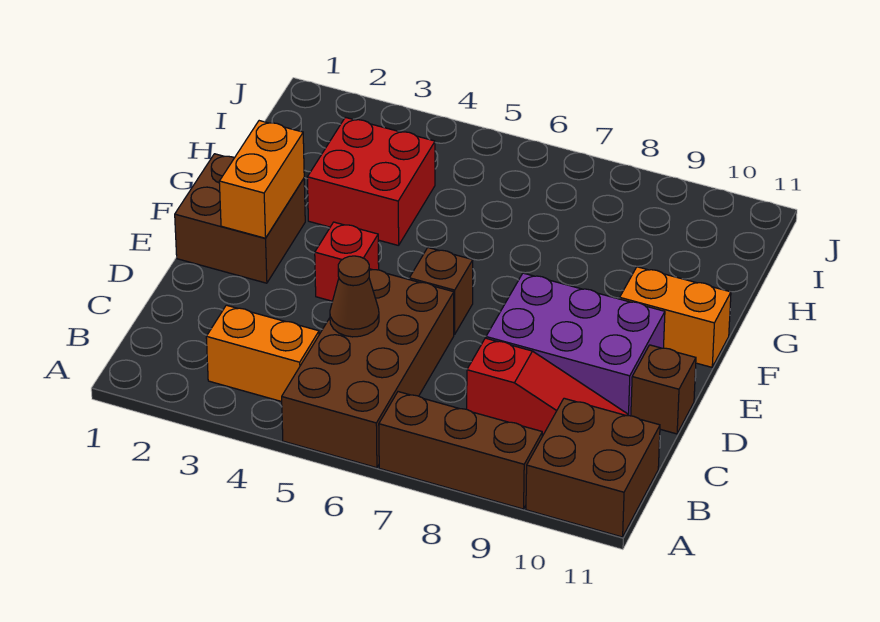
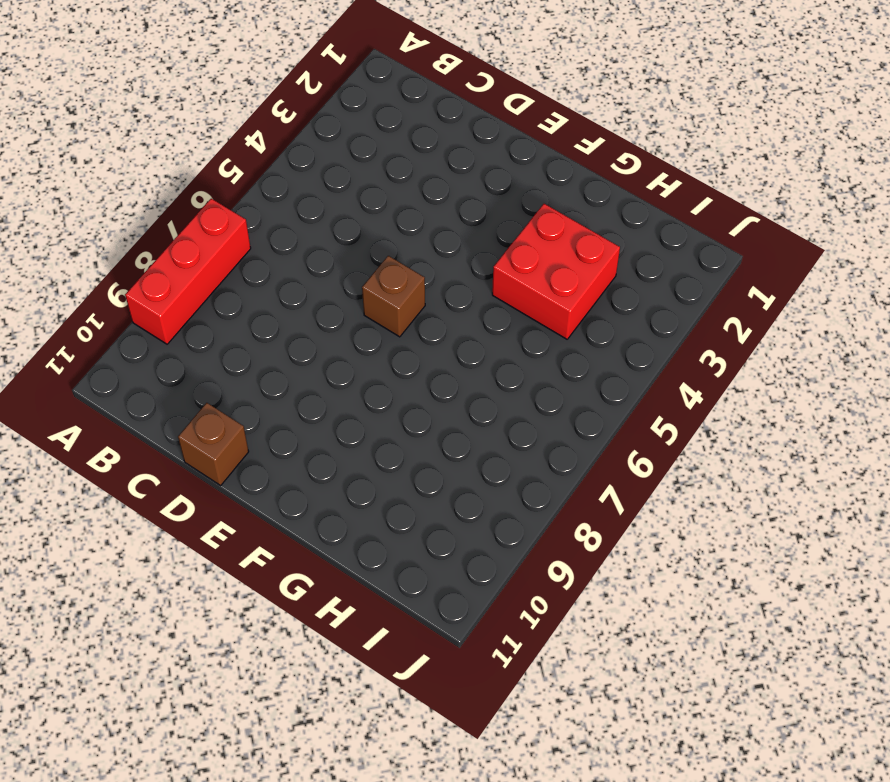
red brick A7:A9 level 1 -> brown brick A7:A9 level 1
none -> brown brick A5:D6 level 1
none -> brown brick A10:B11 level 1
none -> orange brick B3:B4 level 1

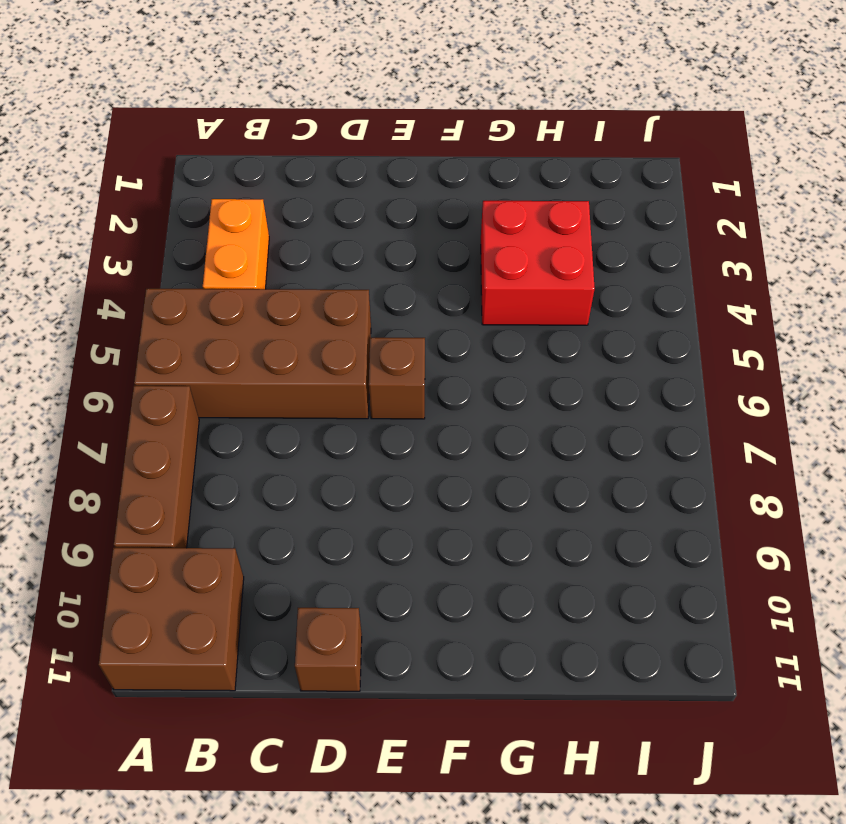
none -> red slope C8:C10 level 1 top 8
none -> purple brick D8:E10 level 1
none -> brown brick E1:F2 level 1

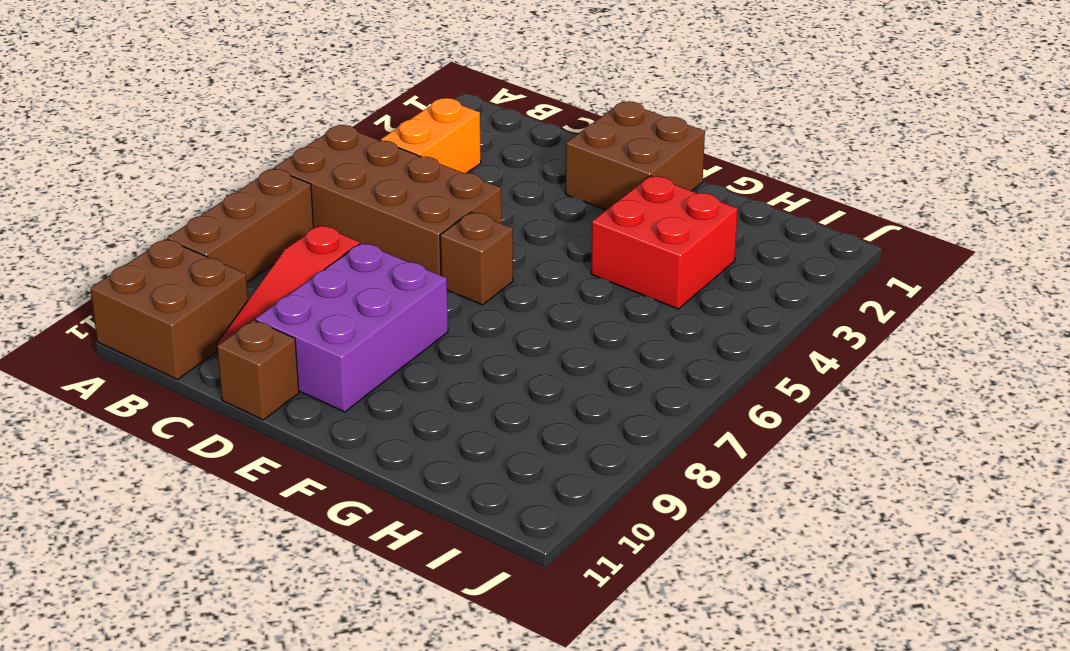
none -> red brick E4 level 1
none -> orange brick F10:F11 level 1
none -> brown cone C5 level 2

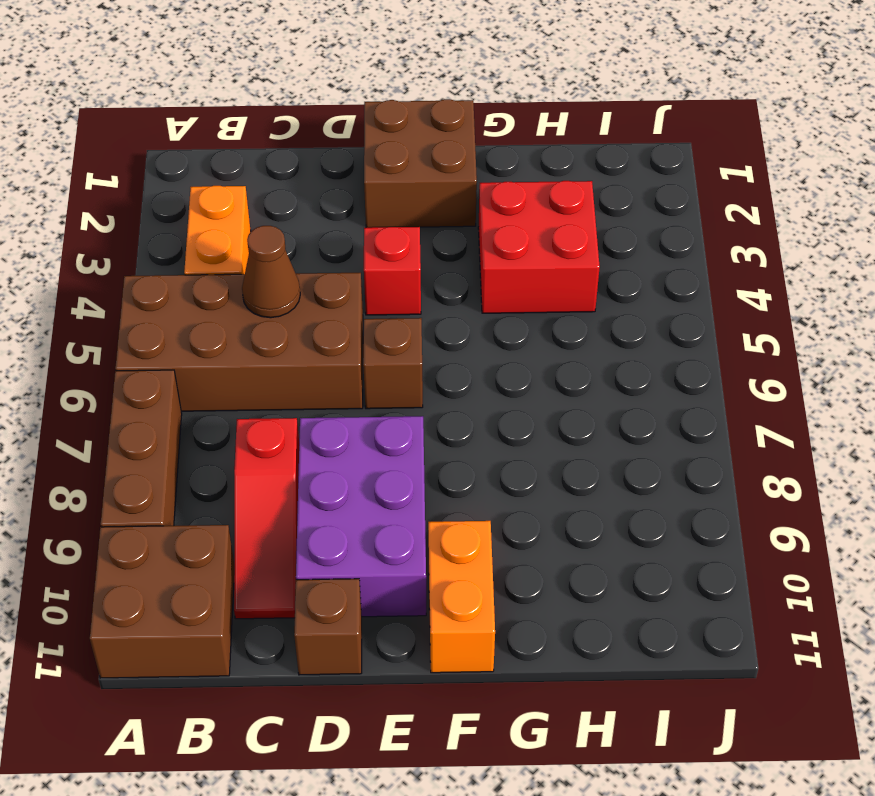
none -> orange brick E2:F2 level 2

